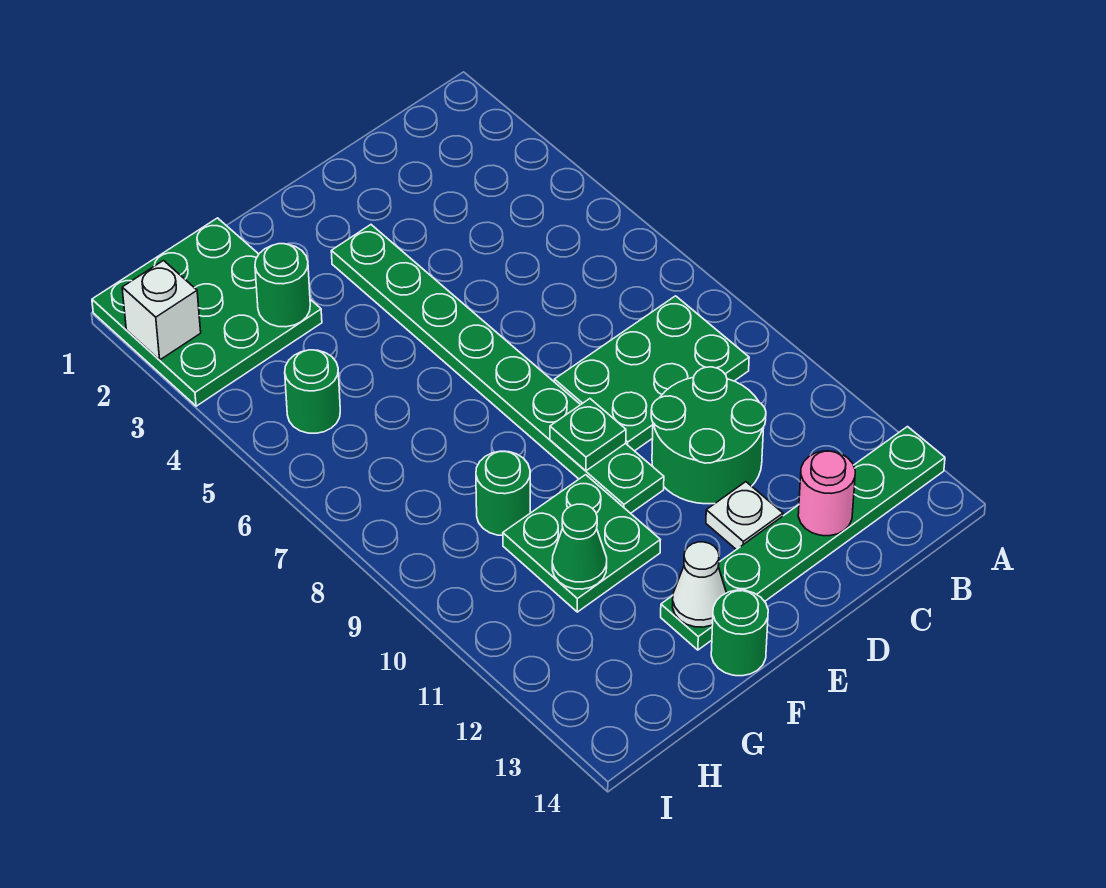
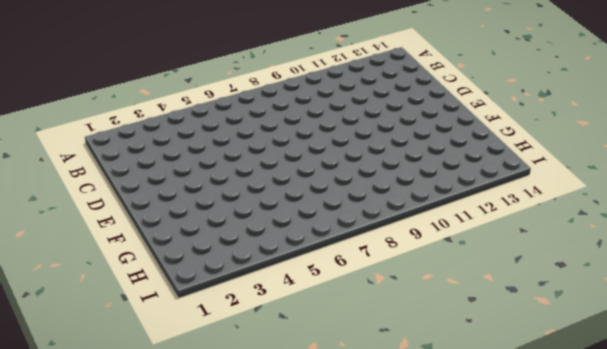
none -> green plate A13:F13 level 1
none -> green plate B8:D9 level 1
none -> green round brick C10:D11 level 1

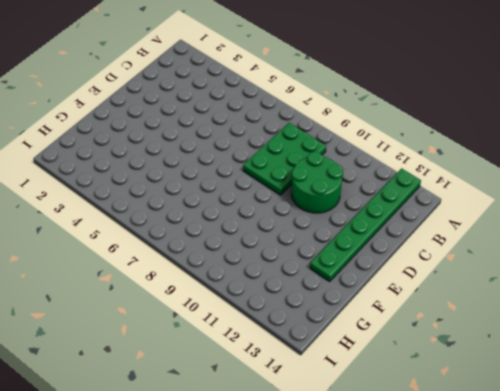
none -> white plate D12 level 1
none -> green plate E3:E10 level 1
none -> green plate F10:G11 level 1

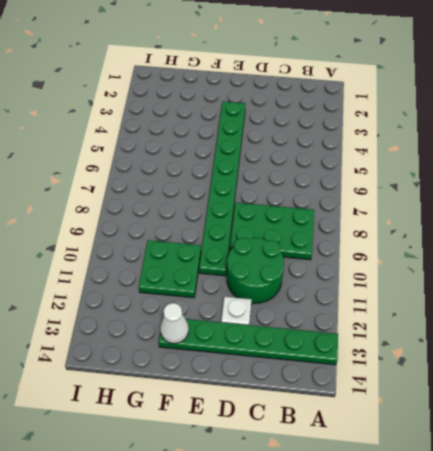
none -> green round brick F14 level 1
none -> green plate G1:I3 level 1
none -> green round brick G9 level 1

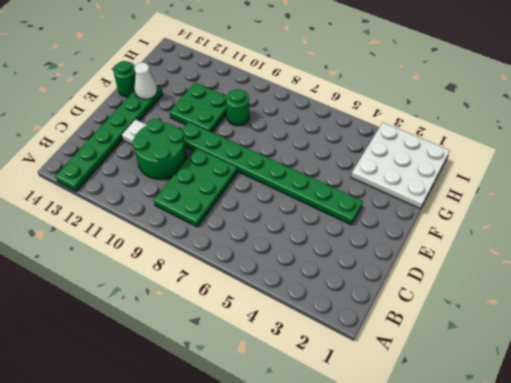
white plate G1:I3 level 1 -> green plate G1:I3 level 1
none -> green round brick H5 level 1
none -> pink round brick C13 level 2
none -> green plate E9 level 2

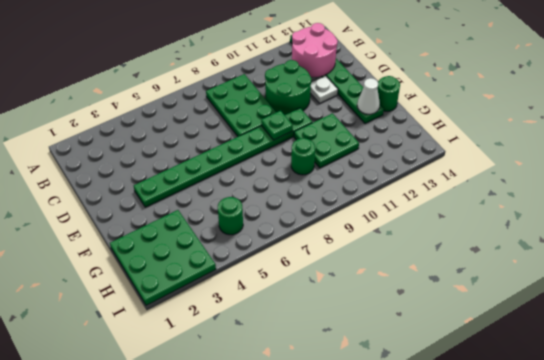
pink round brick B12:C13 level 2 -> pink round brick C13 level 2
none -> green round brick G3 level 2
none -> green cone G11 level 2
none -> white brick I2 level 2

